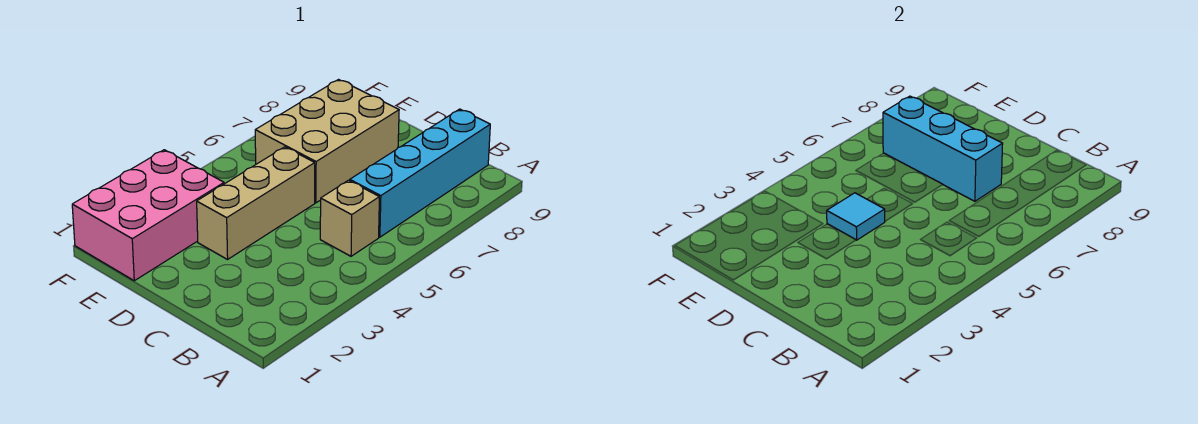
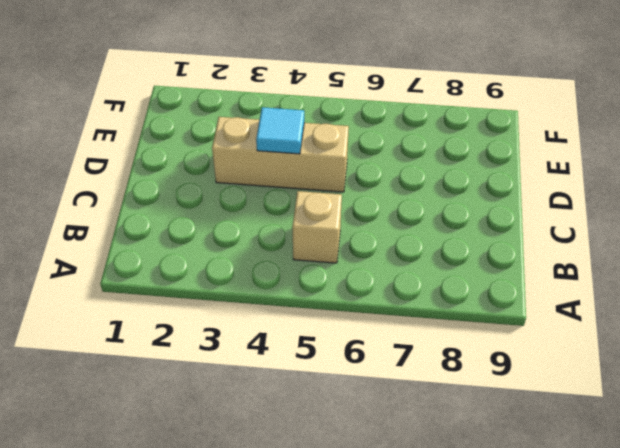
none -> cyan brick B6:B9 level 1
none -> tan brick D6:E8 level 1

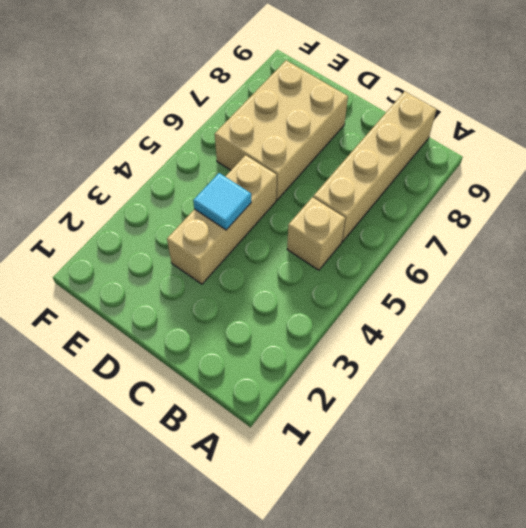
tan brick B6:B9 level 1 -> cyan brick B6:B9 level 1
none -> pink brick E1:F3 level 1
none -> cyan brick C7:E7 level 2

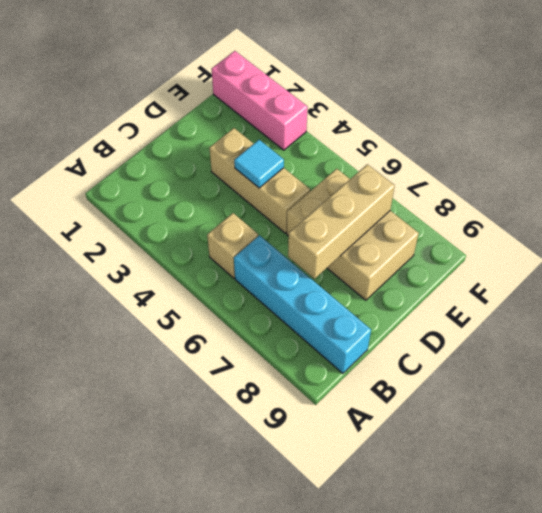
tan brick C7:E7 level 2 -> cyan brick C7:E7 level 2
pink brick F1:F3 level 1 -> pink brick E1:F3 level 1

